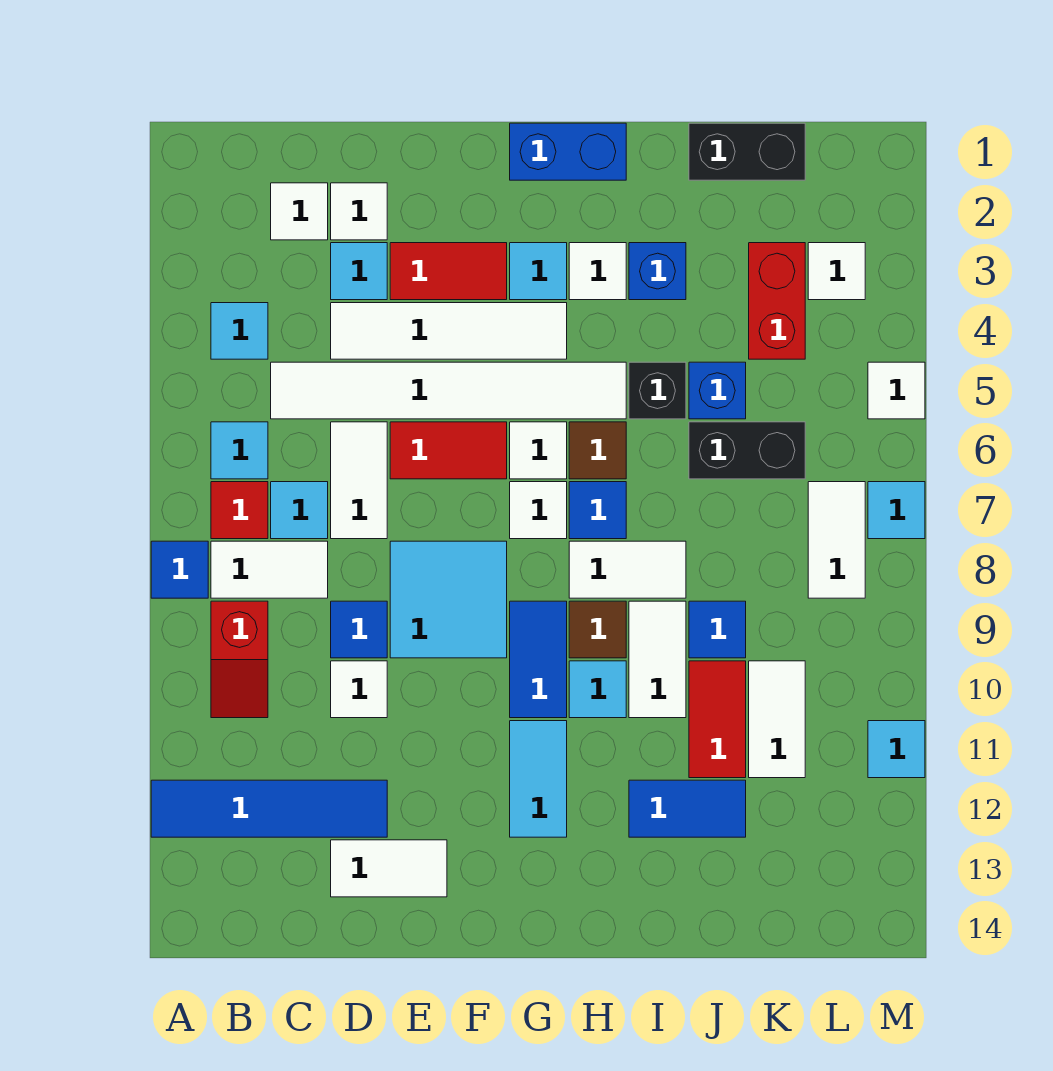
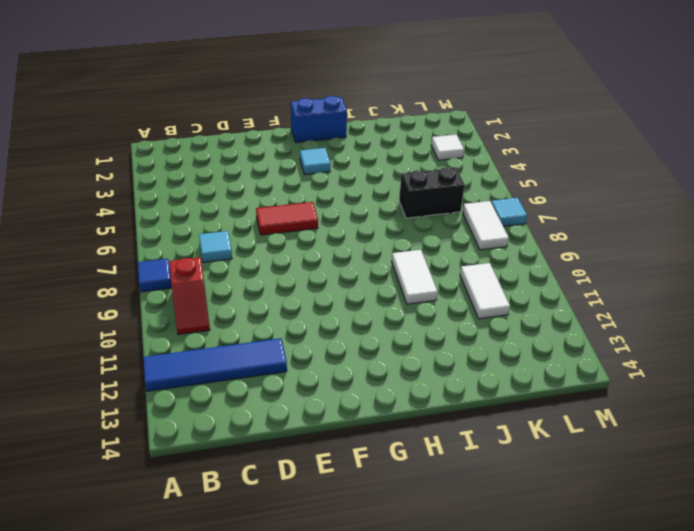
none -> cyan tile B4 level 1
none -> cyan tile B6 level 1
none -> red tile B7 level 1
none -> white tile B8:C8 level 1

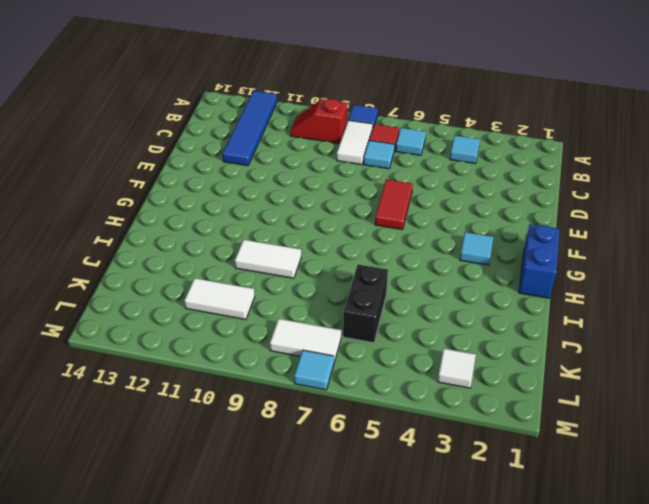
none -> white tile C2 level 1
none -> white tile C5:H5 level 1
none -> white tile D2 level 1
none -> cyan tile D3 level 1

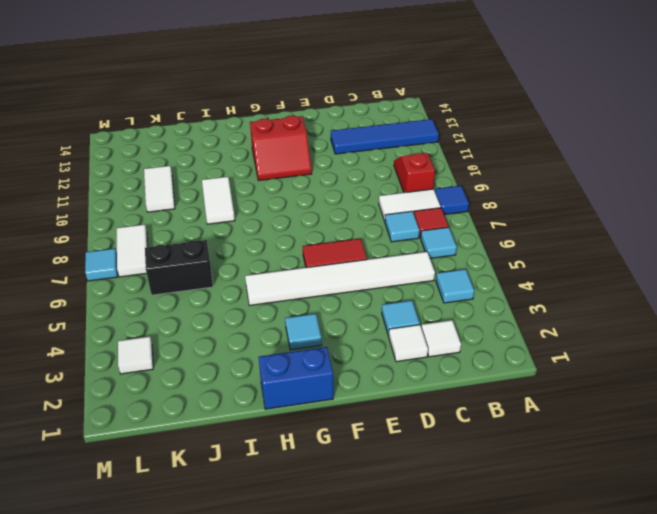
red slope F11:G12 level 1 top 12 -> cyan tile G11:G12 level 1
none -> white tile D4:G4 level 1
none -> white tile D6:D7 level 1
none -> blue tile D9 level 1
none -> white tile D10 level 1

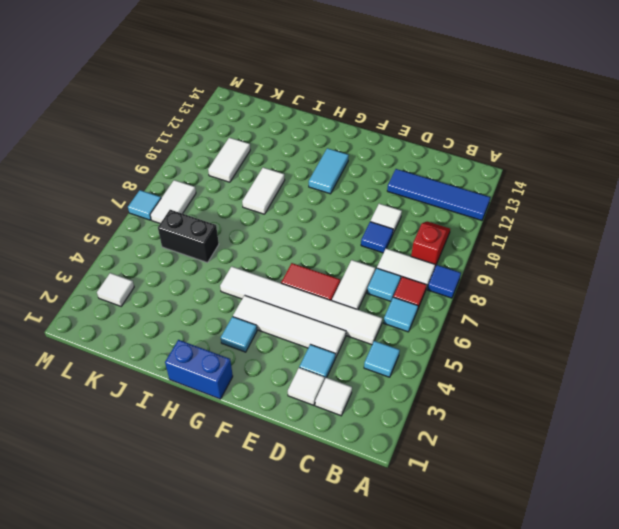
none -> white tile D13:E13 level 1
none -> red tile E3:F3 level 1
none -> cyan tile E8:F9 level 1
none -> white tile G6 level 1

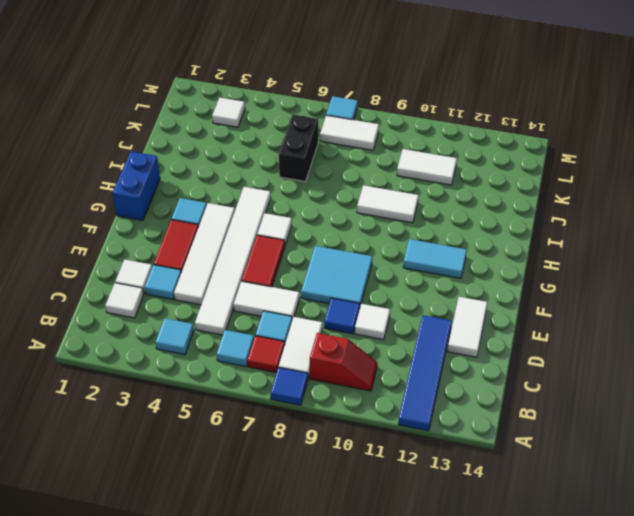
none -> white tile G7 level 1
none -> blue tile G9:G10 level 1
none -> white tile H3 level 1
none -> brown tile H6 level 1

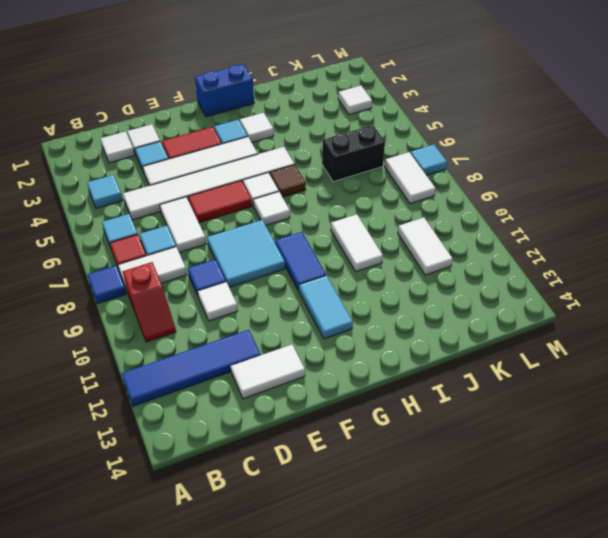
none -> blue tile H7 level 1
none -> white tile H8:I8 level 1
none -> brown tile H9 level 1
none -> cyan tile H10 level 1

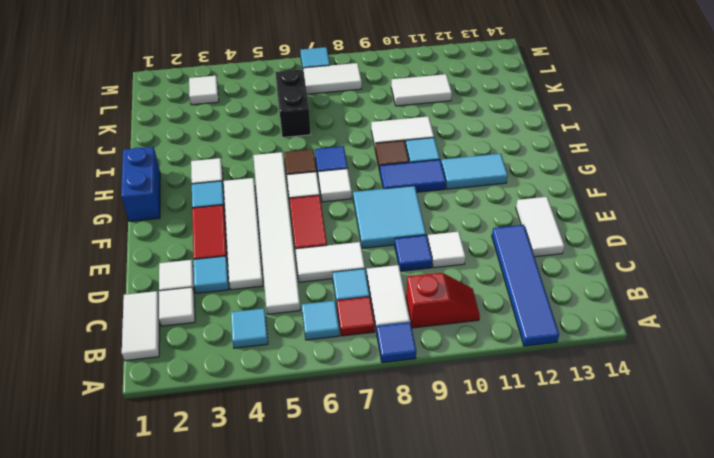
white tile B1:C1 level 1 -> white tile H8:I8 level 1
none -> blue brick I3 level 1
none -> black brick I5 level 1
none -> blue tile I12:J12 level 1
none -> black brick J1:K1 level 1

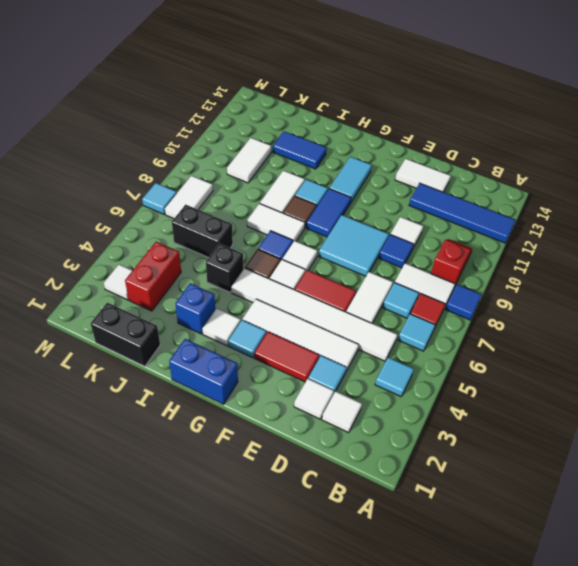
none -> blue brick J5 level 1
none -> blue tile J9 level 1
none -> red tile J10:J11 level 1
none -> white tile M5 level 1

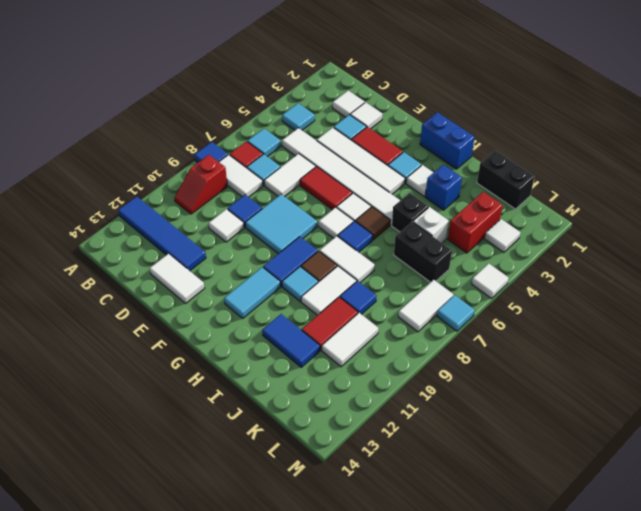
white brick J5 level 1 -> blue brick J5 level 1
none -> cyan tile M11 level 1

